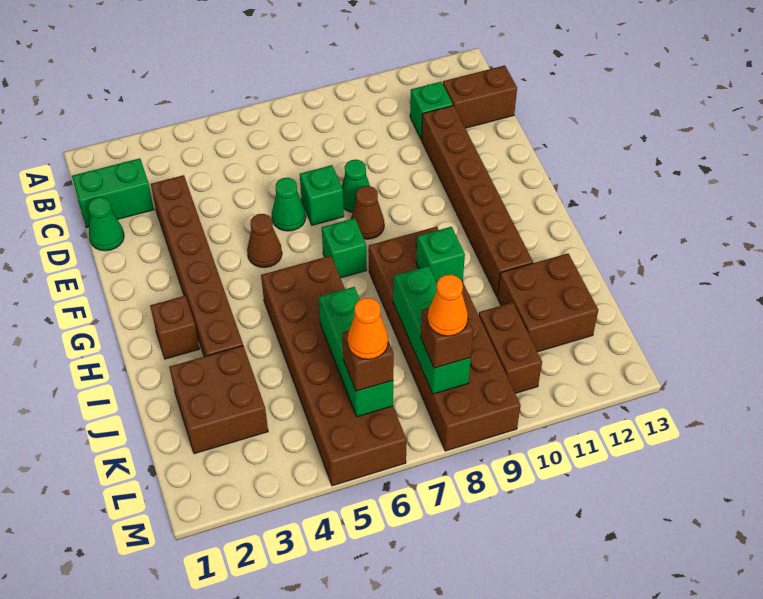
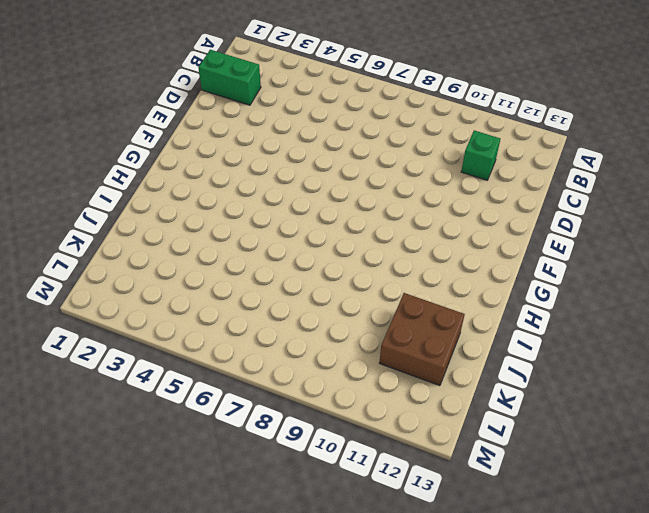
none -> brown brick C12:C13 level 1
none -> green cone D1 level 1
none -> brown brick D3:I3 level 1

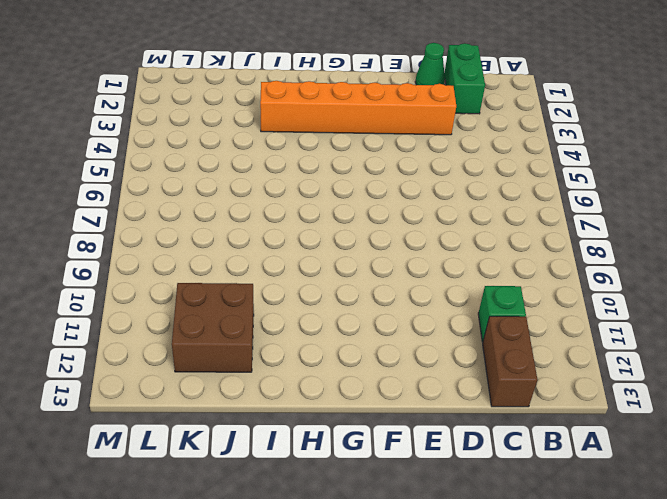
orange brick D3:I3 level 1 -> brown brick D3:I3 level 1
none -> brown brick D11:I11 level 1
none -> green cone E6 level 1
none -> green brick E7 level 1

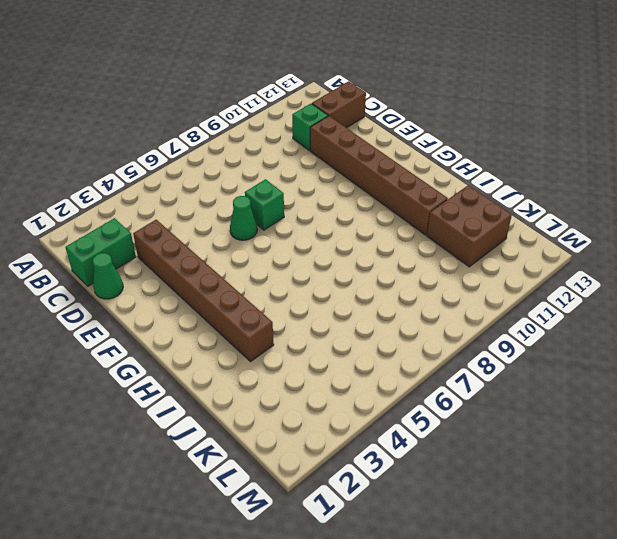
none -> green cone E8 level 1
none -> brown cone F5 level 1
none -> brown cone F8 level 1

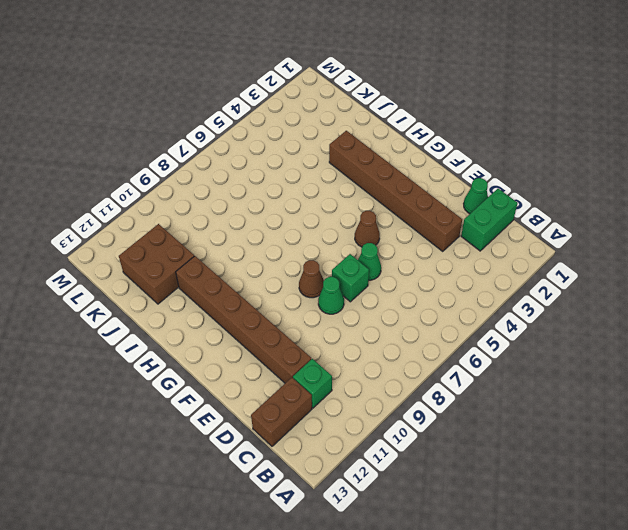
none -> green brick G7 level 1
none -> brown brick H2 level 1
none -> brown brick H5:M6 level 1

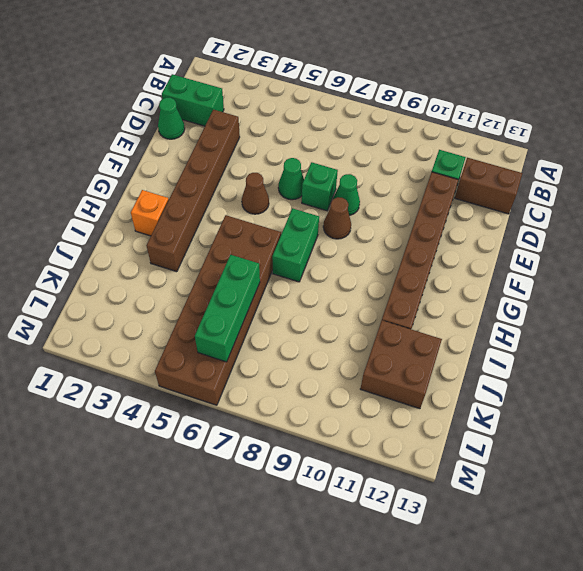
green brick G7:H7 level 1 -> green brick G7 level 1
orange brick H2 level 1 -> brown brick H2 level 1
none -> brown brick H8:M9 level 1
none -> brown brick J2:K3 level 1
none -> brown brick K10:L10 level 1

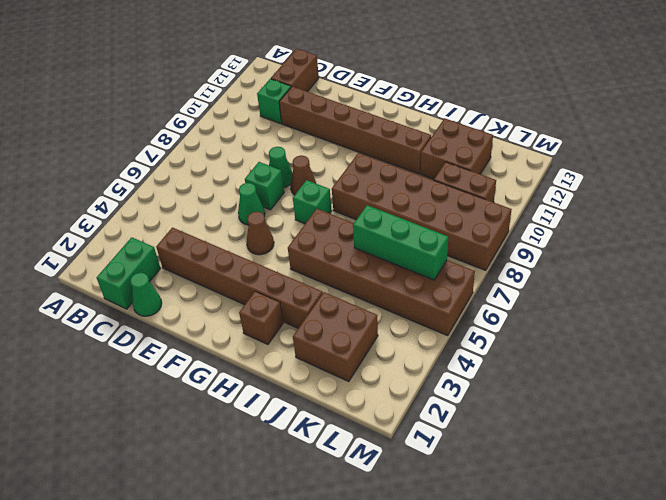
none -> green brick I9 level 2
none -> green brick J8:L8 level 2
none -> brown brick L6 level 3

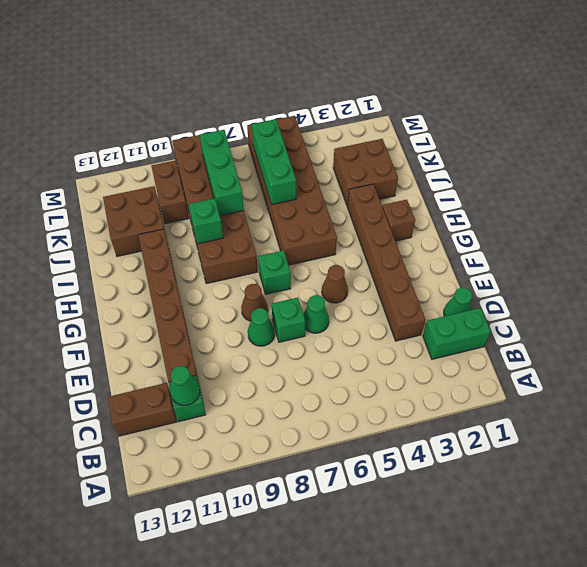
green cone C11 level 2 -> none
none -> brown brick L6 level 3
none -> brown brick L8 level 3
none -> orange cone L6 level 4

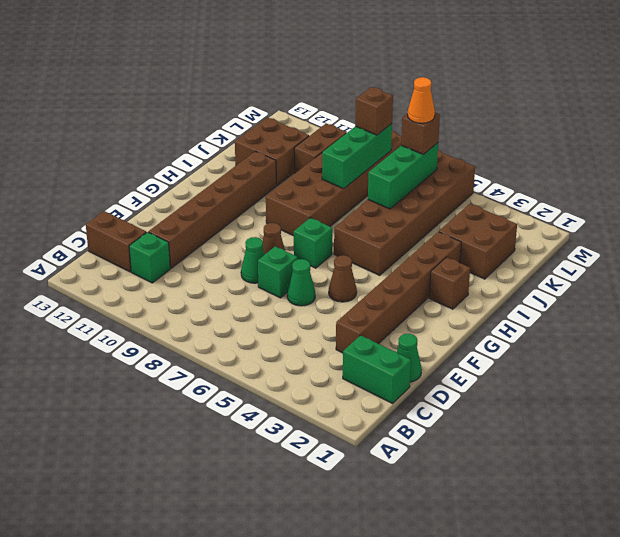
none -> green brick I9 level 2
none -> orange cone L8 level 4

